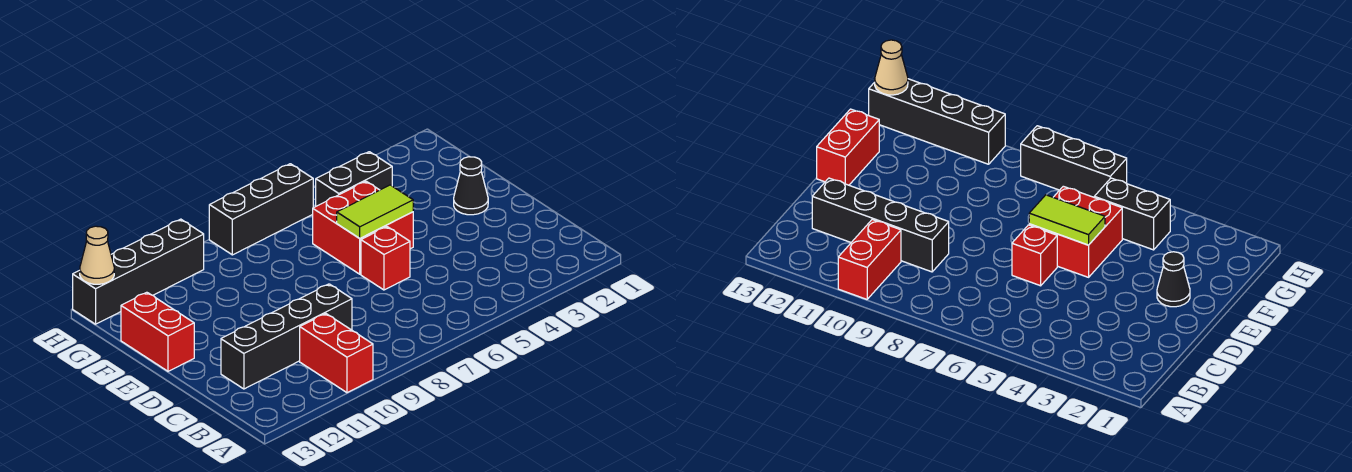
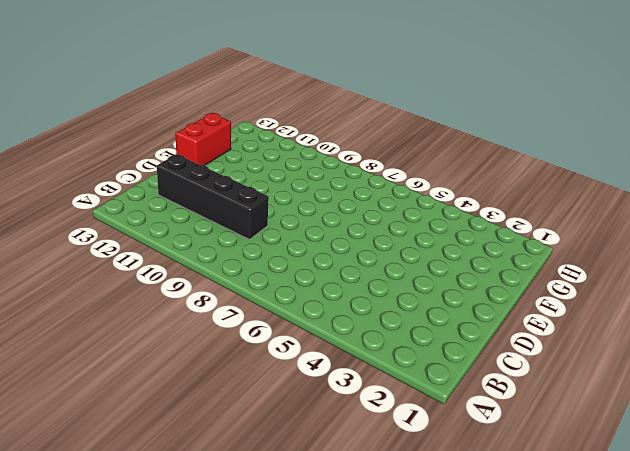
none -> red brick A10:B10 level 1
none -> red brick D6 level 1

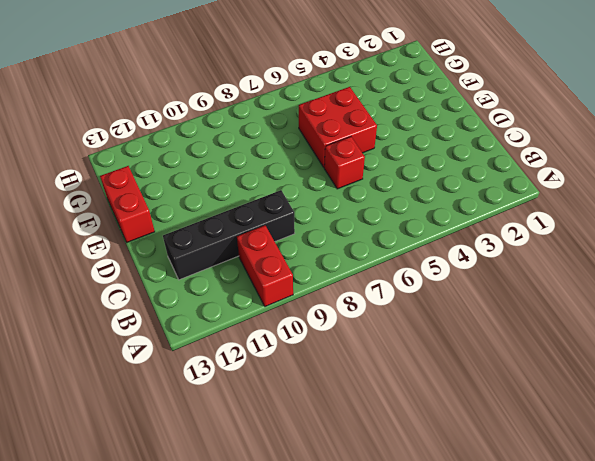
none -> black cone E2 level 1
none -> black brick G4:G5 level 1

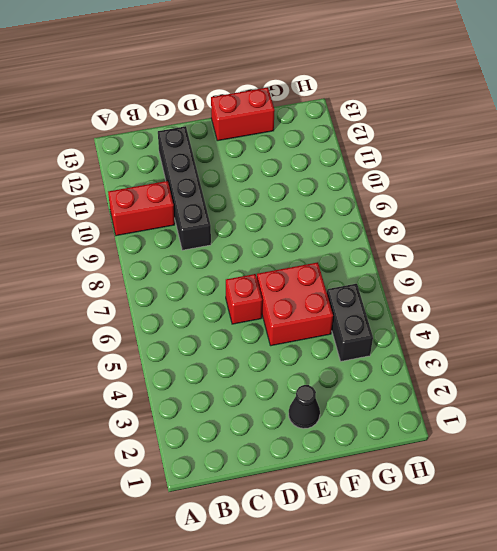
none -> black brick H6:H8 level 1
none -> black brick H10:H13 level 1

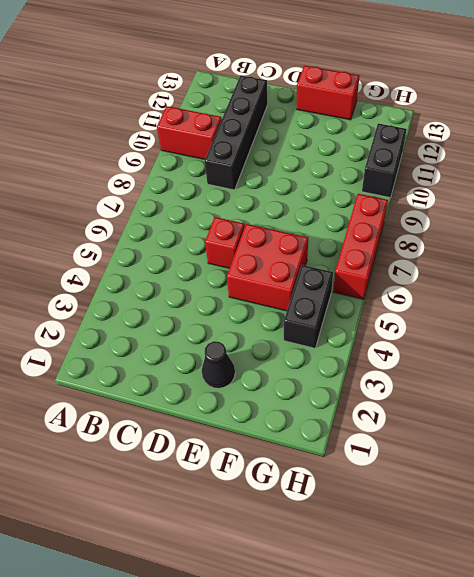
red brick H6:H8 level 1 -> black brick H6:H8 level 1
black brick H10:H11 level 1 -> black brick H10:H13 level 1
none -> lime tile E5:E6 level 2
none -> tan cone H13 level 2

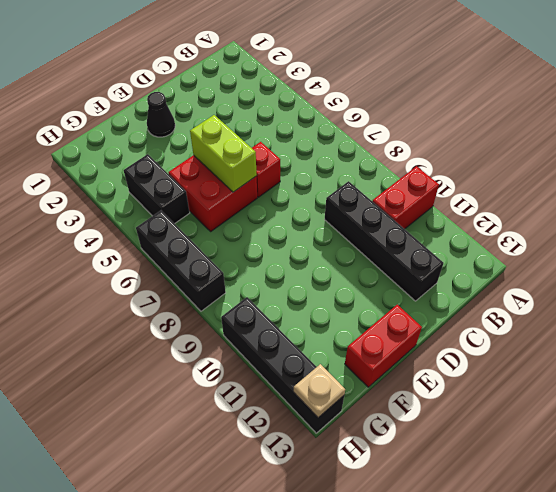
lime brick E5:E6 level 2 -> lime tile E5:E6 level 2
tan plate H13 level 2 -> tan cone H13 level 2

